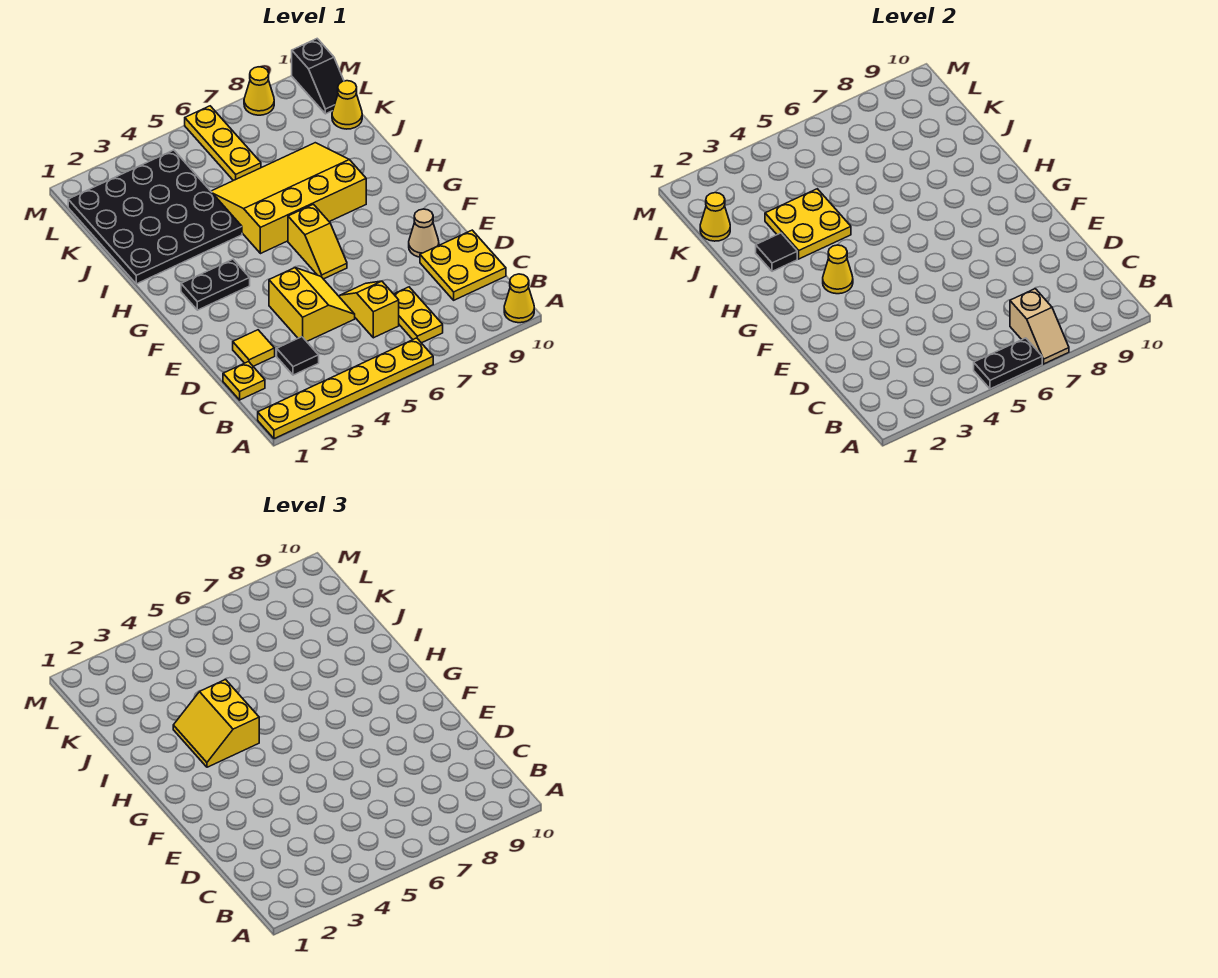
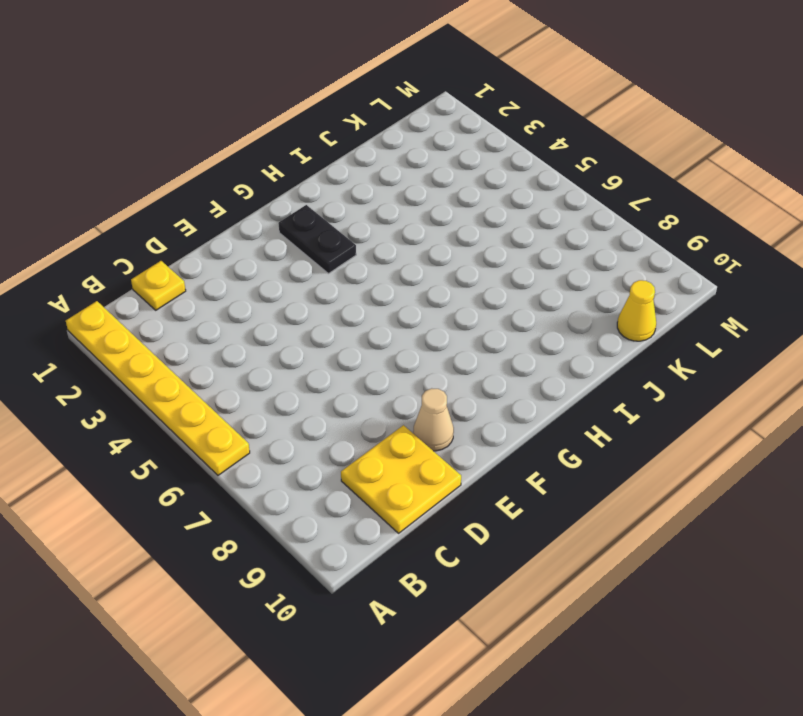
none -> yellow cone A10 level 1
none -> yellow plate B7:C7 level 1
none -> black tile C3 level 1

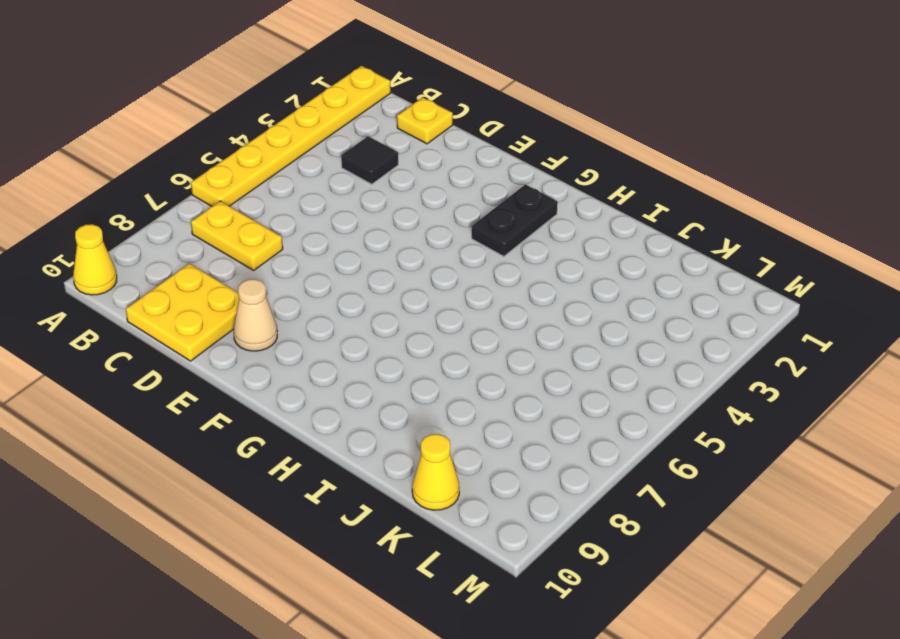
none -> yellow slope C6:D6 level 1 top C
none -> yellow tile D2 level 1
none -> yellow slope D4:E5 level 1 top 4

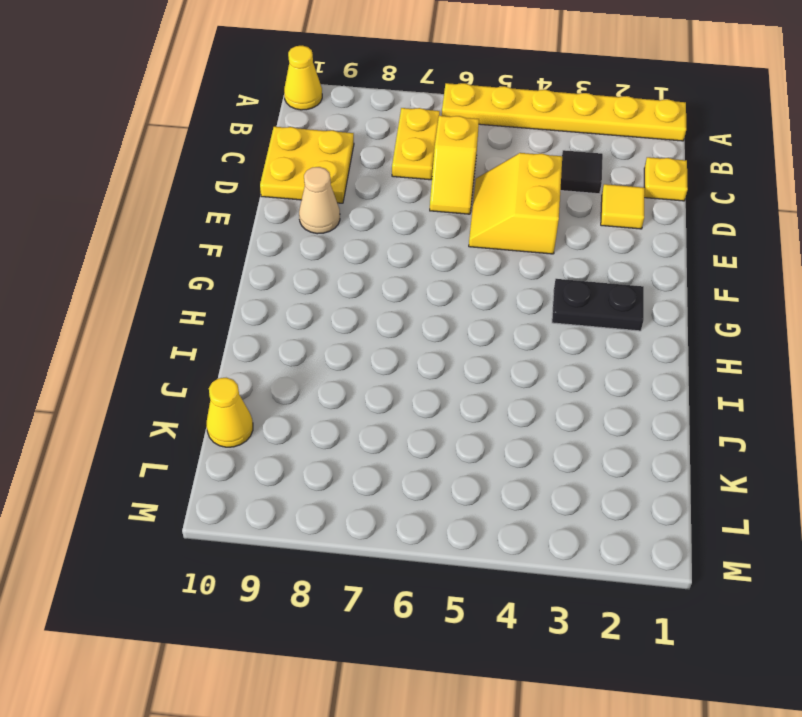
none -> yellow slope F6:G6 level 1 top G
none -> yellow slope H5:J8 level 1 top H
none -> black plate I1:L4 level 1

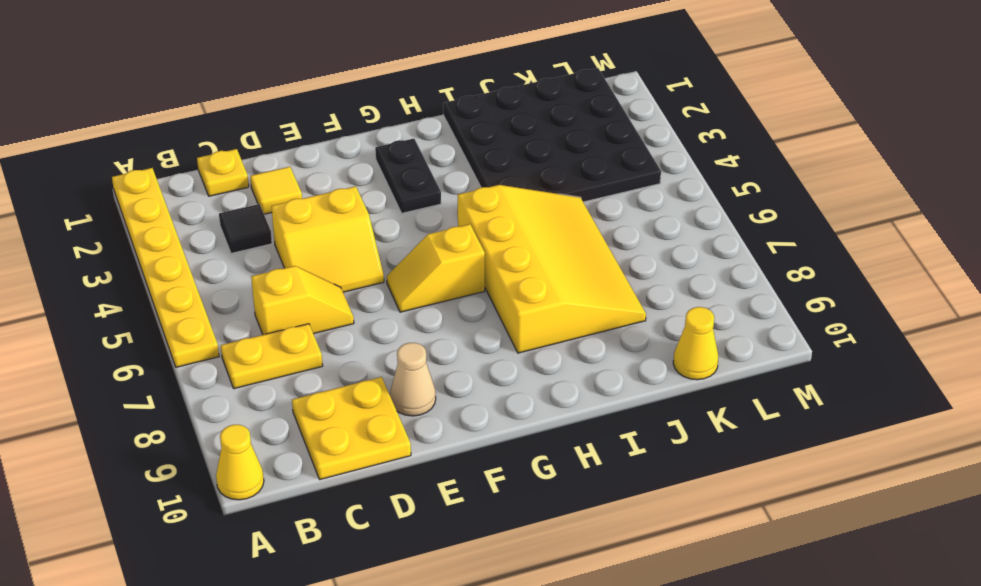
none -> yellow plate K6:M6 level 1
none -> black slope L10:M10 level 1 top M
none -> yellow cone M8 level 1

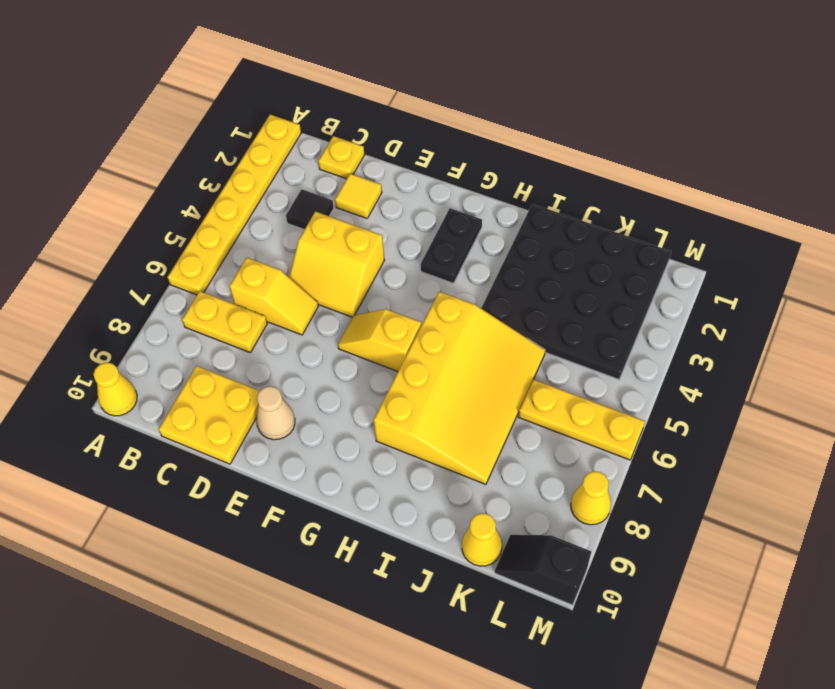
none -> black plate A5:A6 level 2
none -> tan slope A7:B7 level 2 top B
none -> yellow cone G3 level 2

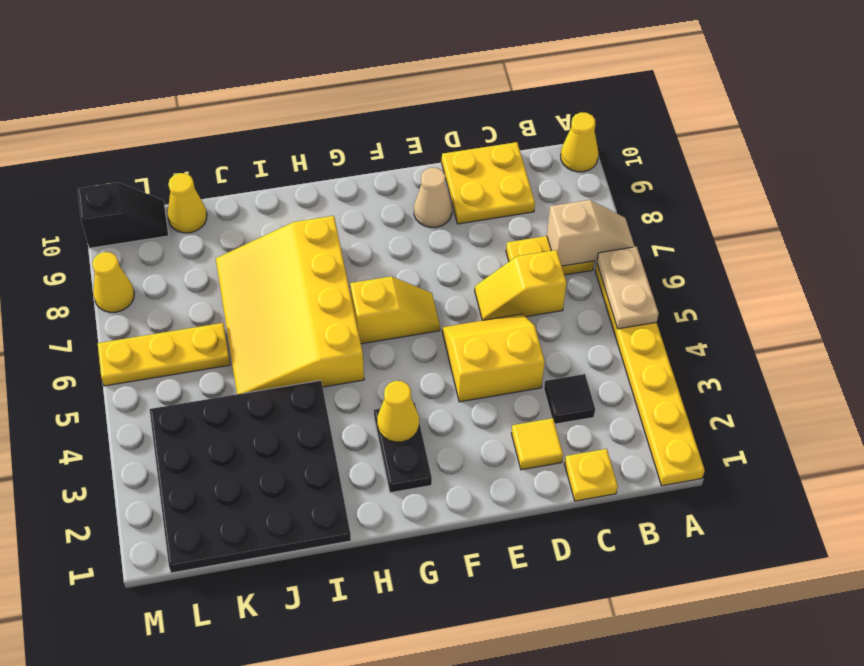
tan plate A5:A6 level 2 -> black plate A5:A6 level 2
none -> black tile I2 level 2
none -> yellow plate I3:J4 level 2
none -> yellow cone K1 level 2

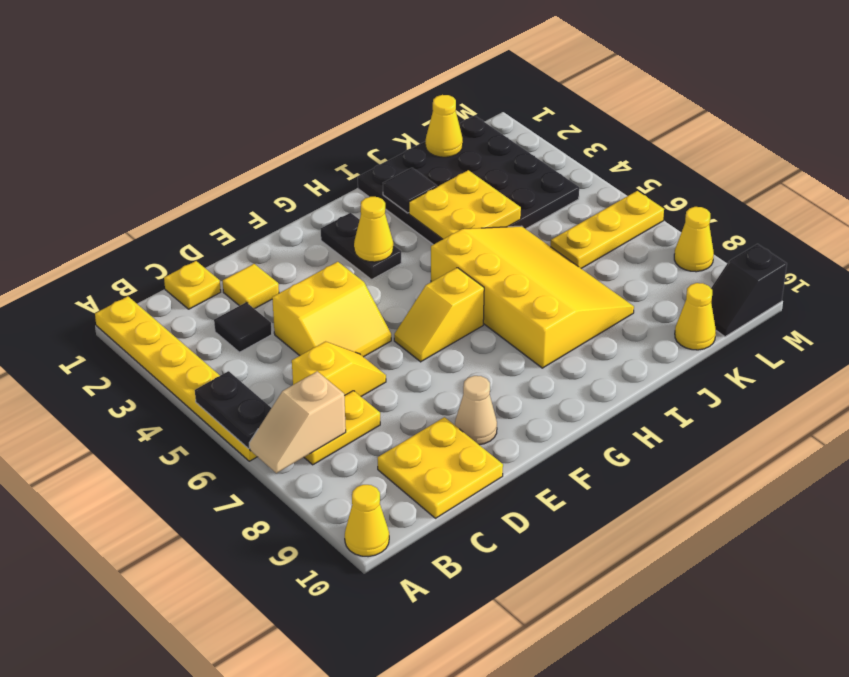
none -> yellow slope H3:I4 level 3 top 4

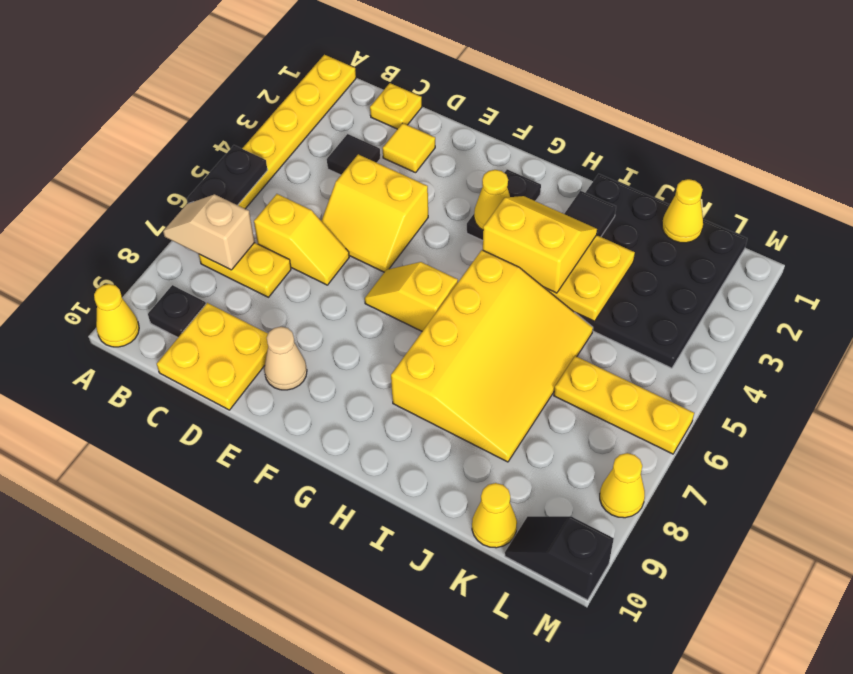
black plate B9 level 1 -> none

